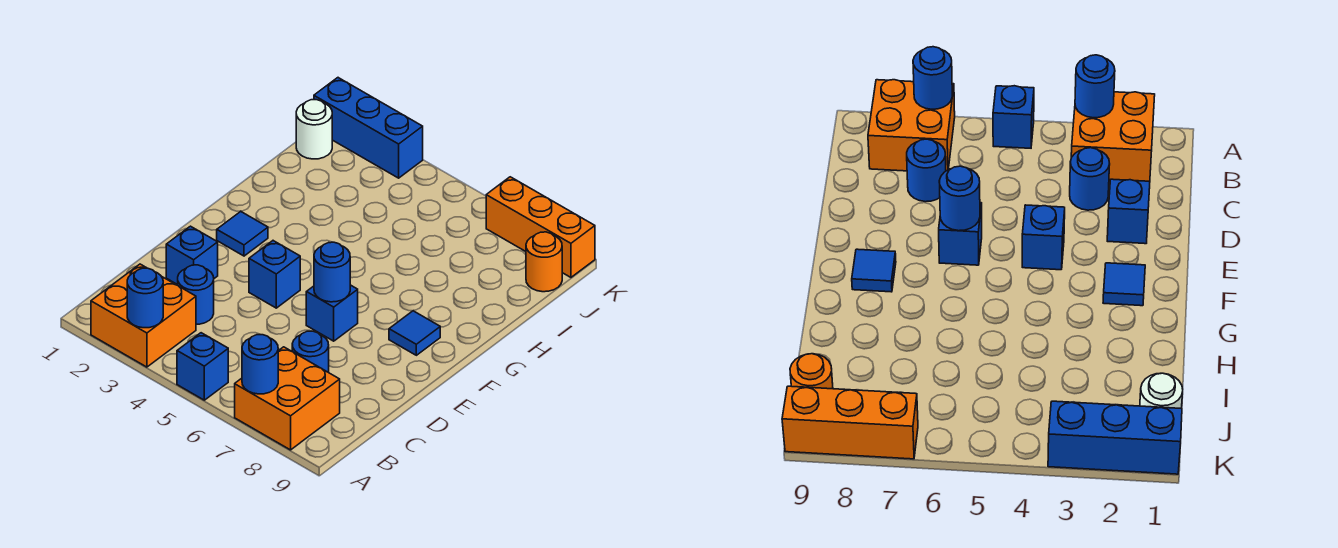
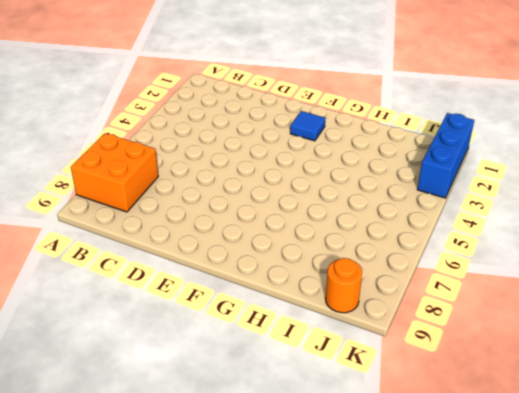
none -> orange brick A2:B3 level 1
none -> blue brick A5 level 1
none -> blue round brick C3 level 1

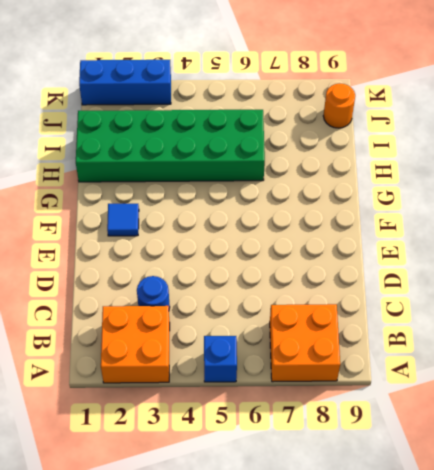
green brick H1:I6 level 1 -> none
none -> blue round brick C7 level 1
none -> blue brick D2 level 1
none -> blue brick E4 level 1

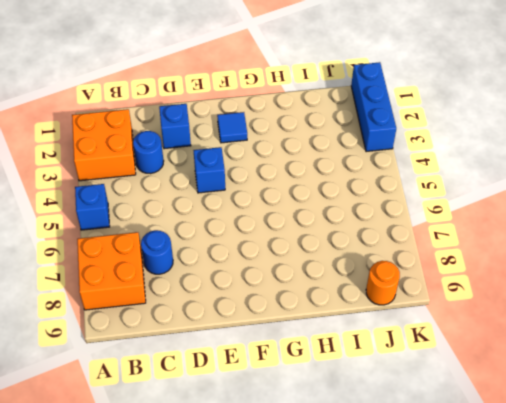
none -> blue brick E6 level 1
none -> blue tile F8 level 1
none -> white round brick J1 level 1

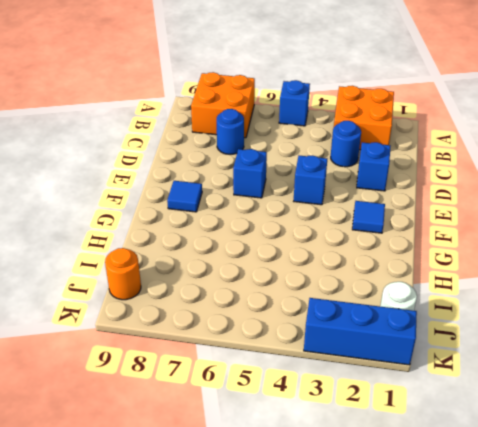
none -> orange brick K7:K9 level 1
none -> blue round brick A3 level 2
none -> blue round brick A7 level 2

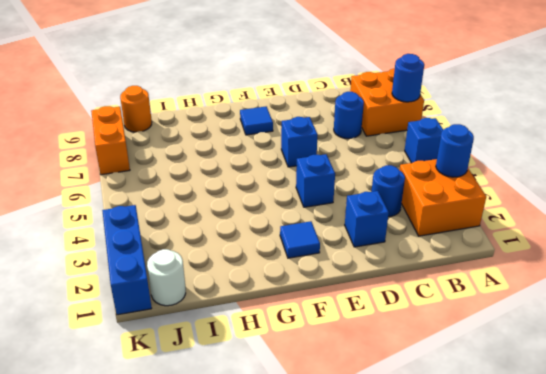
orange brick K7:K8 level 1 -> orange brick K7:K9 level 1
none -> blue round brick E6 level 2

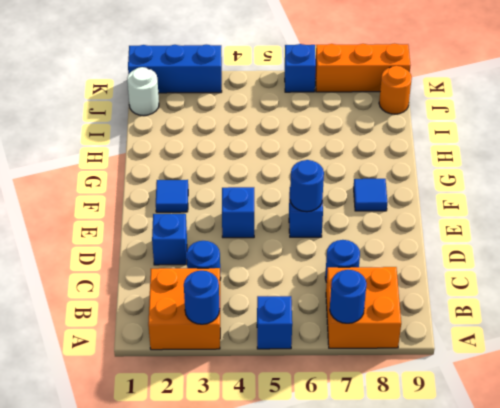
blue brick K6 level 1 -> none

